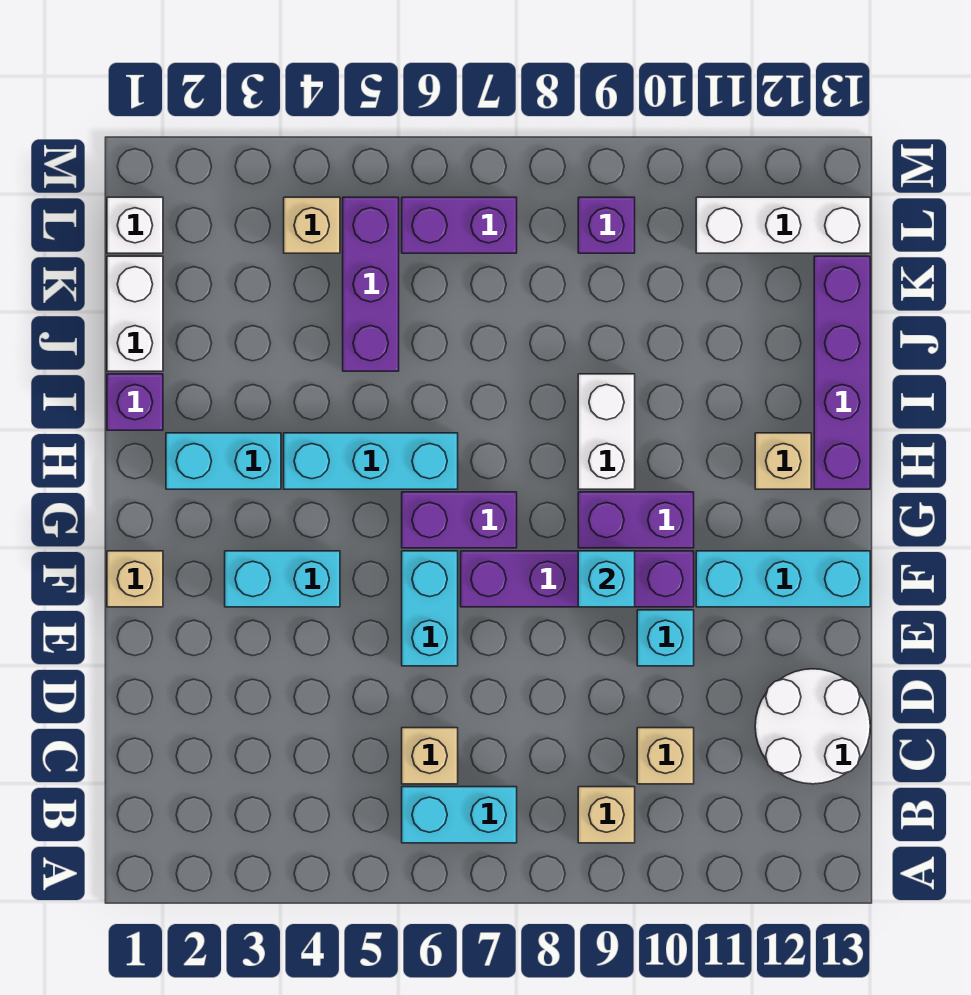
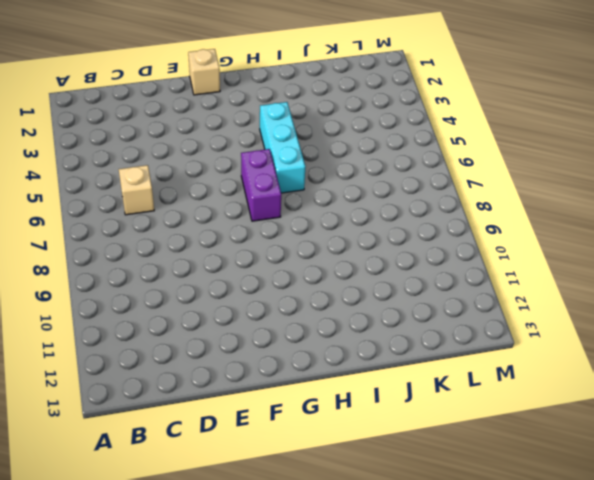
none -> cyan brick B6:B7 level 1
none -> tan brick B9 level 1
none -> tan brick C10 level 1

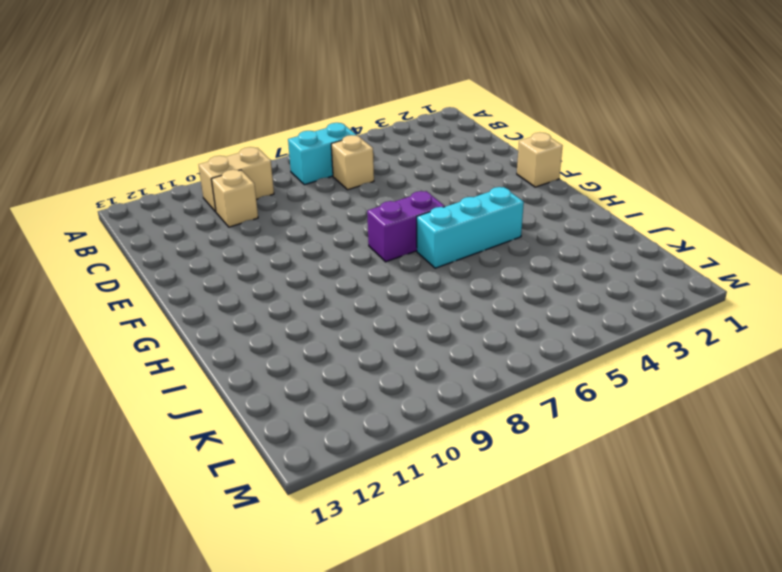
tan brick B9:B10 level 1 -> tan brick B9 level 1
none -> white round brick C12:D13 level 1
none -> cyan brick E6:F6 level 1
none -> cyan brick E10 level 1

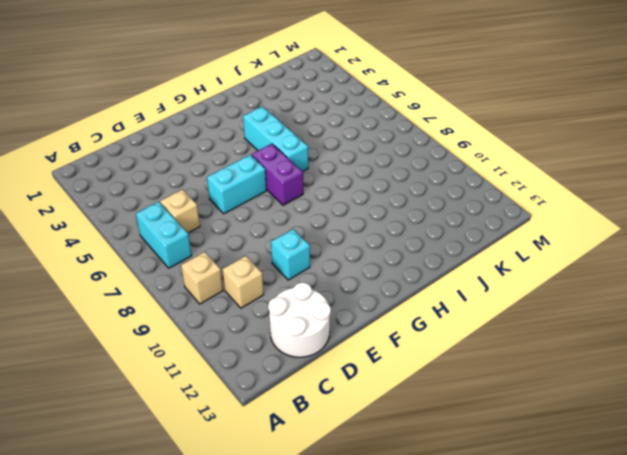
none -> tan brick F1 level 1
none -> cyan brick F3:F4 level 1
none -> purple brick F7:F10 level 1

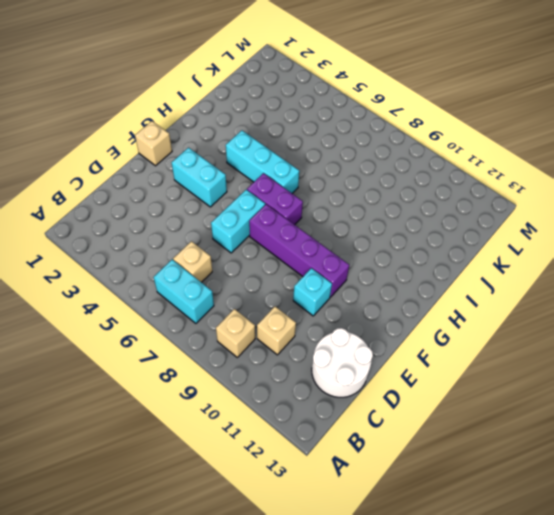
none -> cyan brick F11:F13 level 1
none -> purple brick G9:G10 level 1
none -> cyan brick H2:H3 level 1

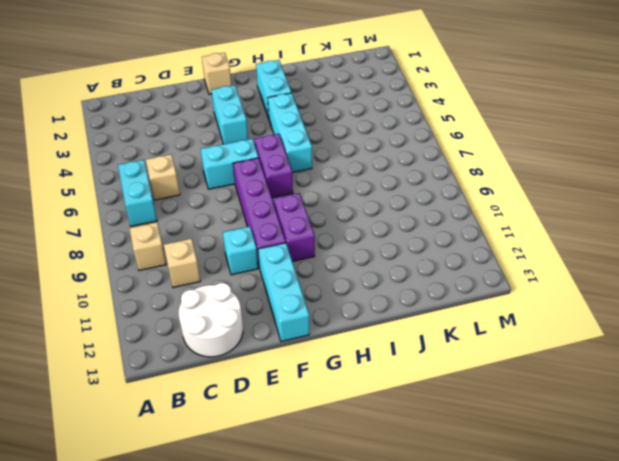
none -> white brick H9:I9 level 1
none -> tan brick H12 level 1
none -> purple brick H13:K13 level 1

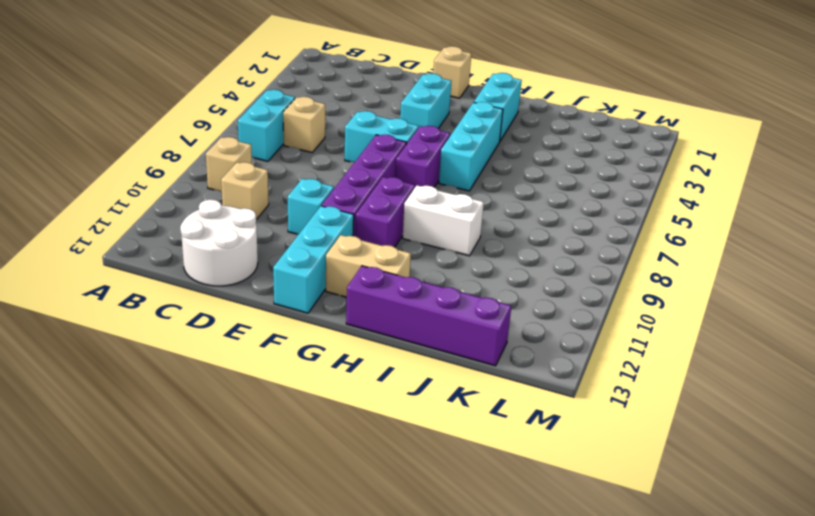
tan brick G12:H12 level 1 -> tan brick H12 level 1
none -> purple brick I1 level 1
none -> white brick J1:K1 level 1
none -> purple brick J5:L5 level 1

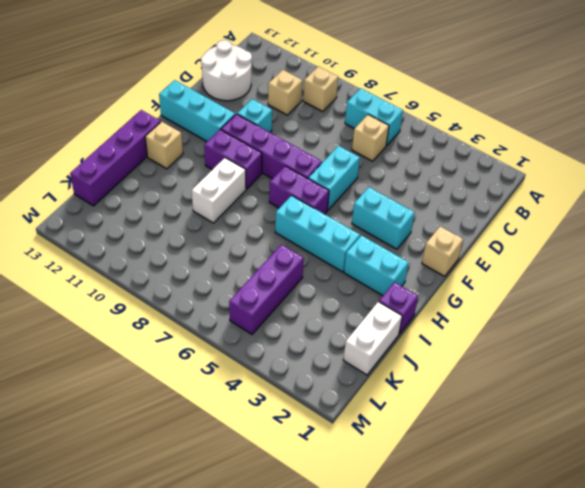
none -> white brick L1 level 1
none -> tan brick L4 level 1
none -> purple brick L6:L7 level 1

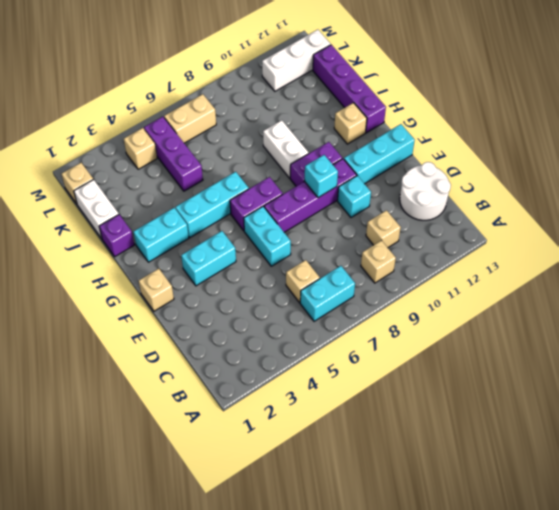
tan brick L1 level 1 -> white brick L1 level 1
tan brick L6:L7 level 1 -> purple brick L6:L7 level 1
none -> purple brick L9 level 1

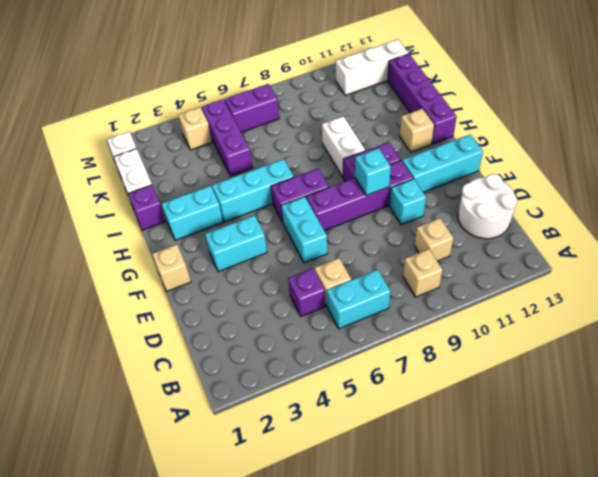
purple brick C5 level 1 -> purple brick L9 level 1

